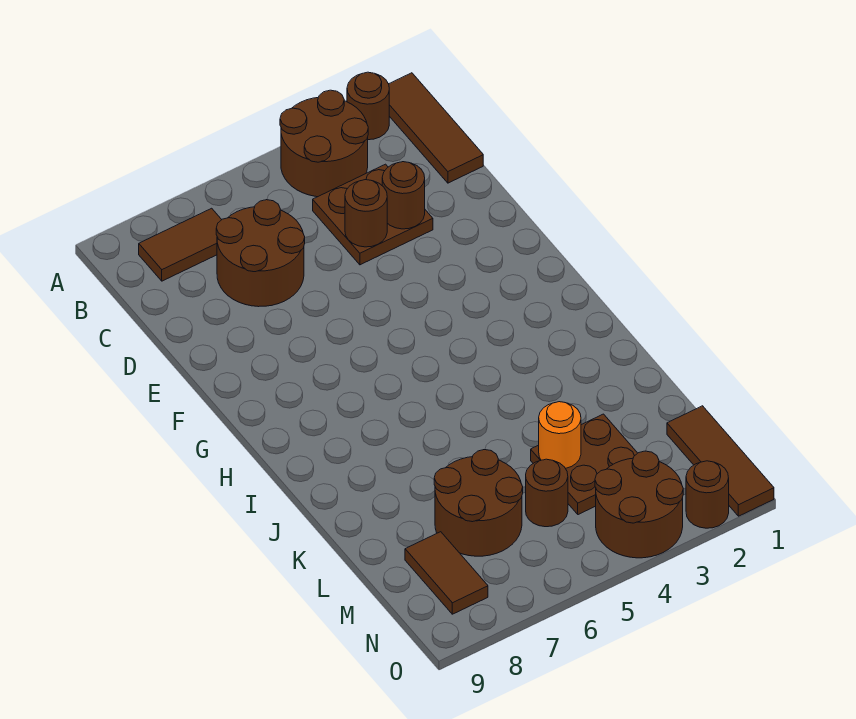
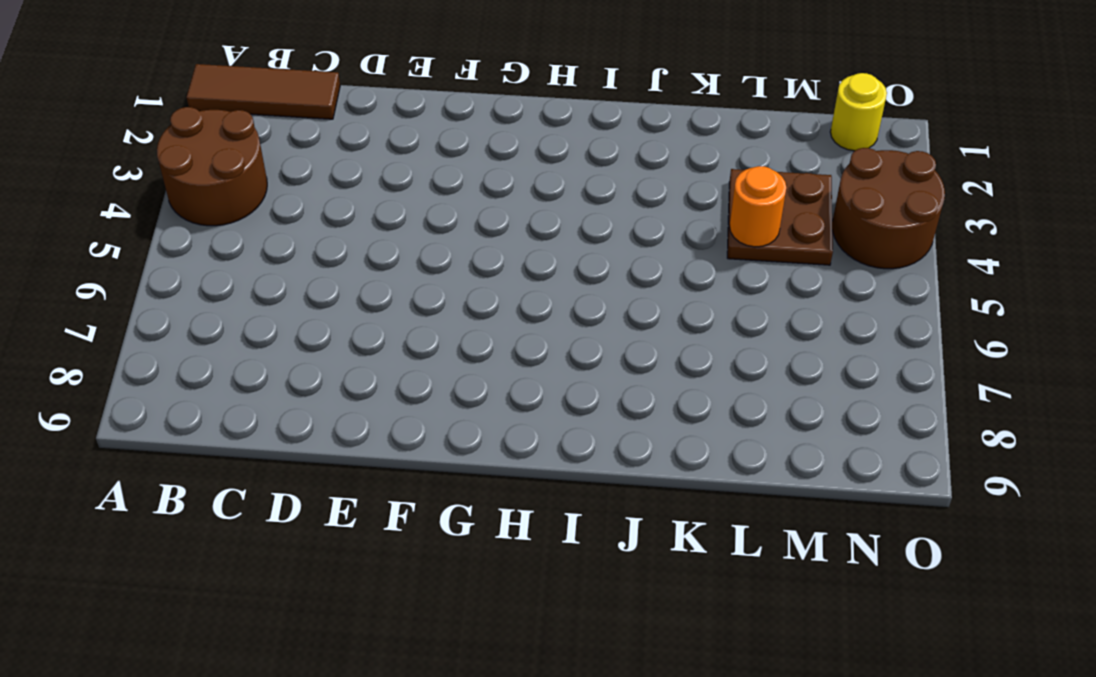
yellow round brick N1 level 1 -> brown tile M1:O1 level 1
none -> brown round brick A2 level 1
none -> brown tile B7:B8 level 1
none -> brown plate C3:D4 level 1

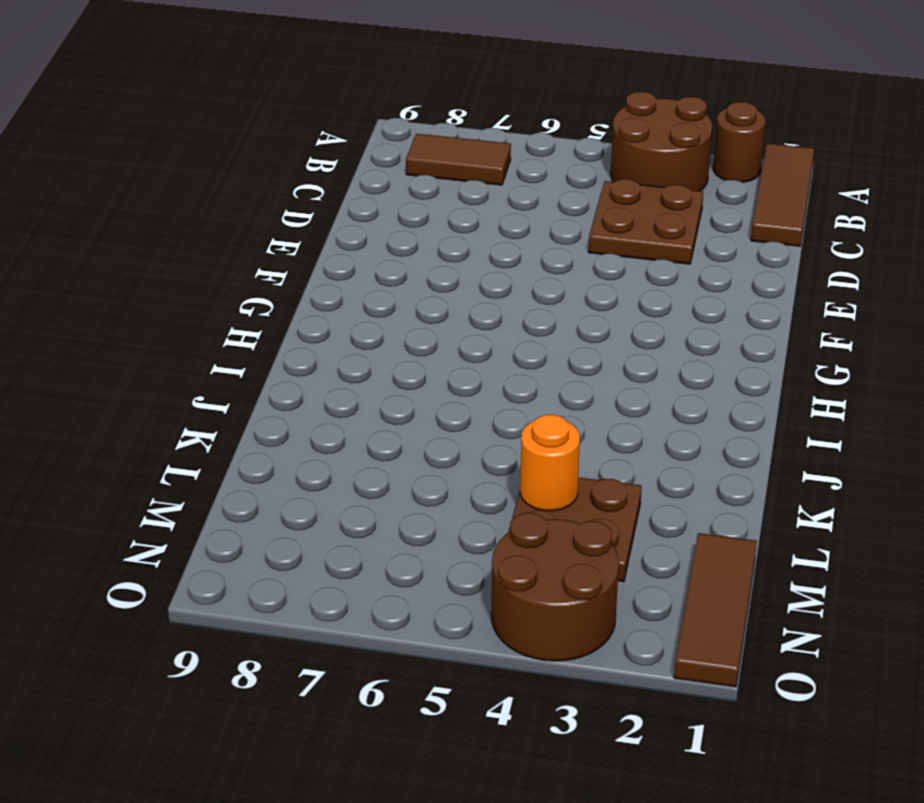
none -> brown round brick C6:D7 level 1
none -> brown round brick L6:M7 level 1
none -> brown round brick M5 level 1

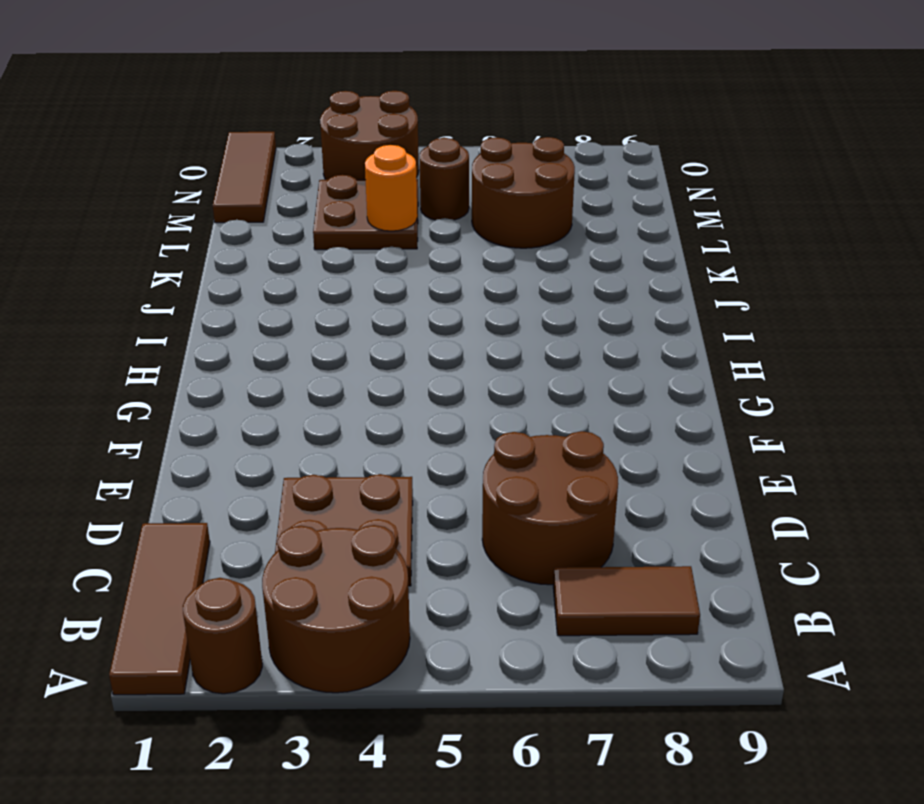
none -> brown tile M8:N8 level 1
none -> brown round brick O2 level 1
none -> brown round brick D3 level 2

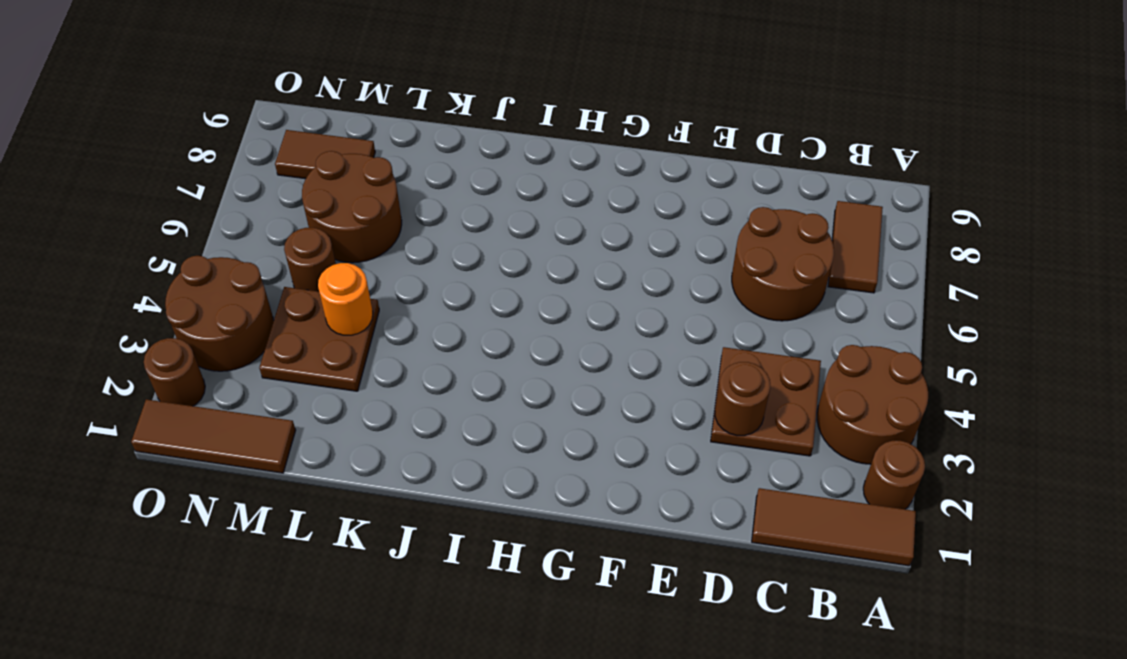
none -> brown round brick D4 level 2

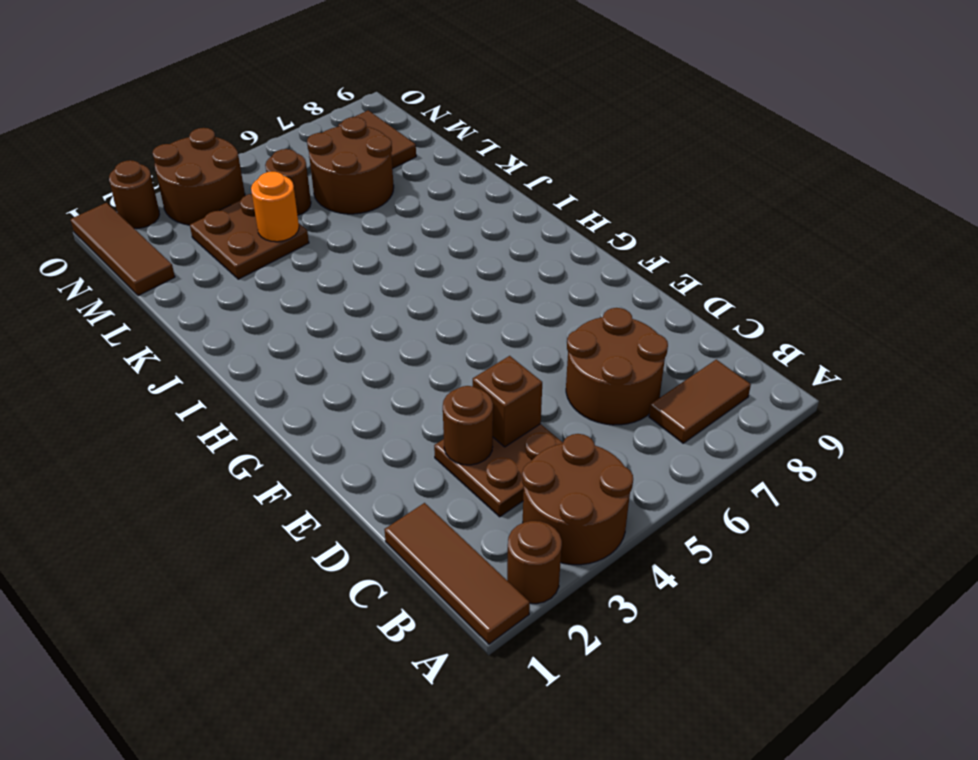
brown brick D4 level 2 -> brown round brick D4 level 2

